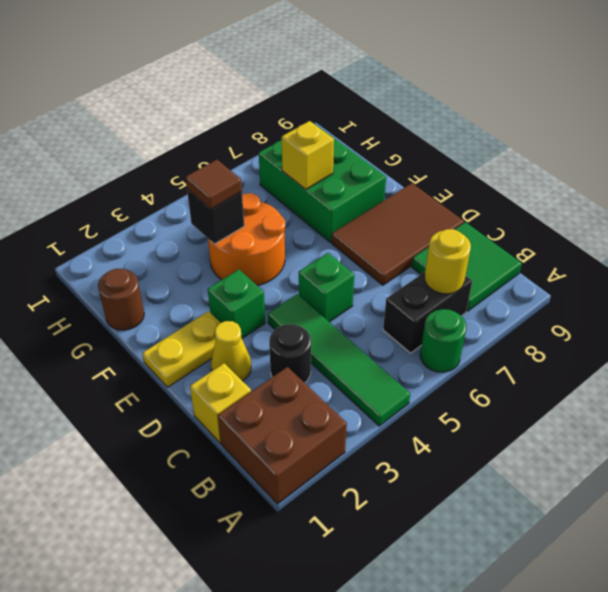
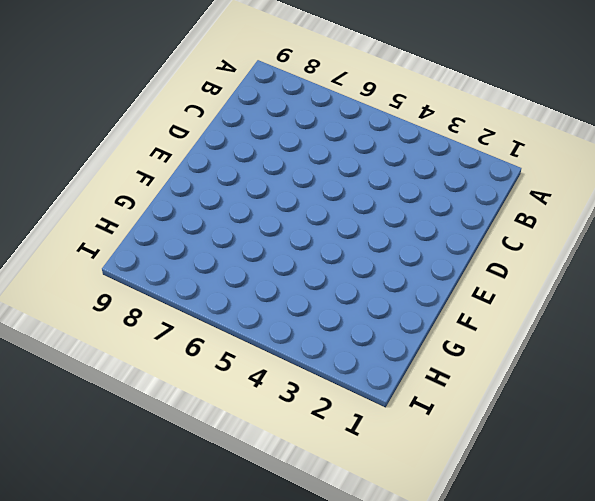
none -> brown brick A1:B2 level 1
none -> green tile A4:D4 level 1
none -> green round brick A6 level 1

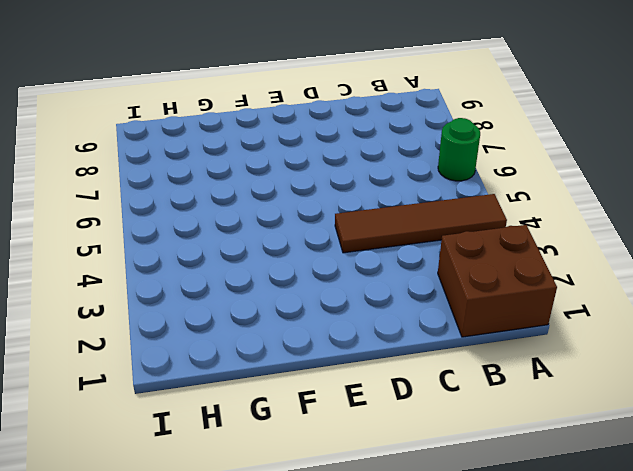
brown tile A4:D4 level 1 -> green tile A4:D4 level 1
none -> black brick B6:B7 level 1
none -> green tile B8:C9 level 1
none -> yellow brick C1 level 1

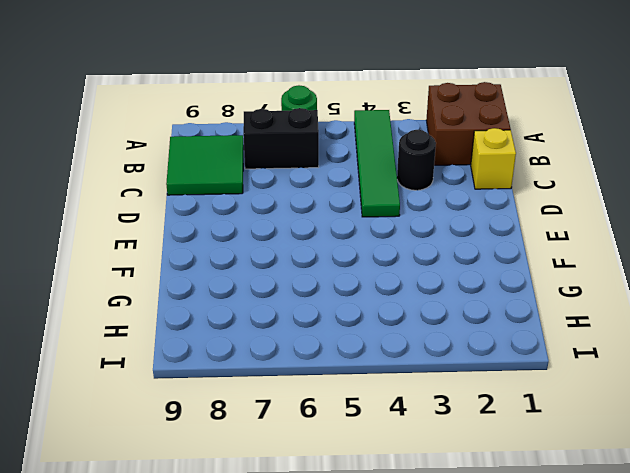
none -> yellow cone D2 level 1
none -> green brick D5 level 1
none -> brown tile D7:E9 level 1

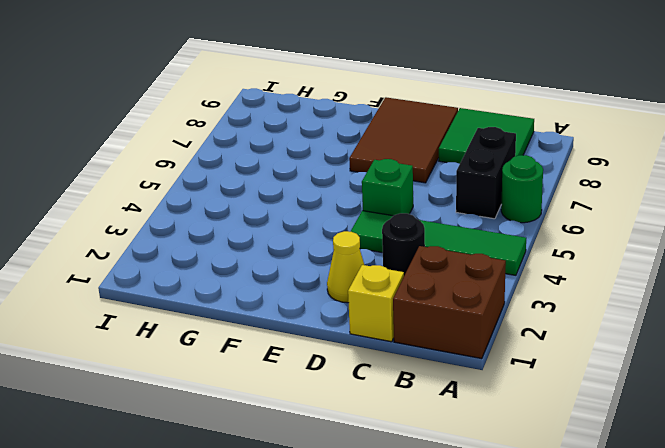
none -> yellow plate E1:E2 level 1
none -> green brick E3 level 1
none -> orange round brick F4:G5 level 1

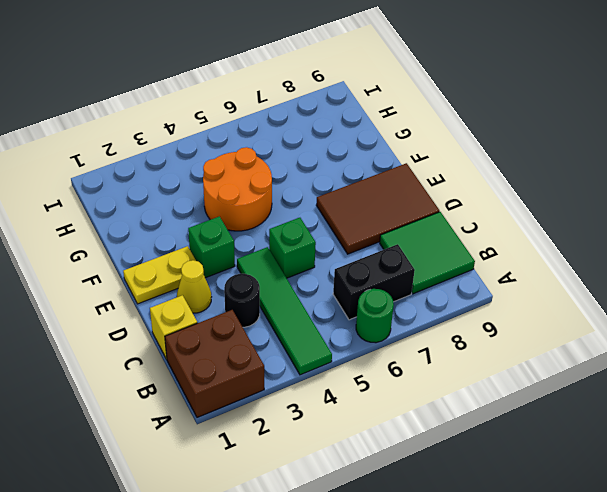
none -> green brick F7:H8 level 1
none -> brown round brick G1 level 1
none -> yellow round brick B7 level 2

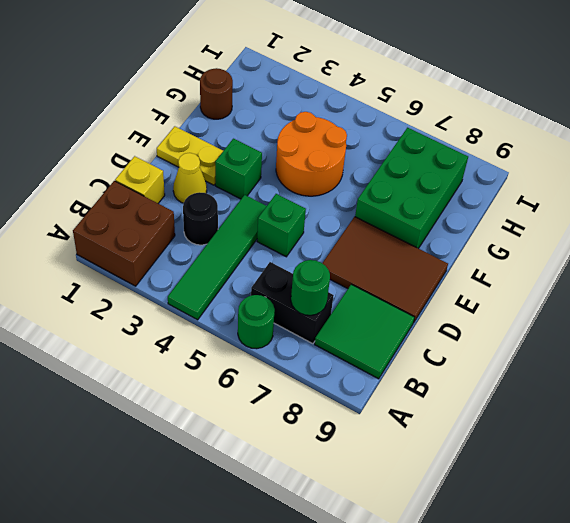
green round brick B7 level 2 -> yellow round brick B7 level 2
none -> black brick G4 level 2
none -> yellow brick G7 level 2
none -> brown tile G4 level 3

